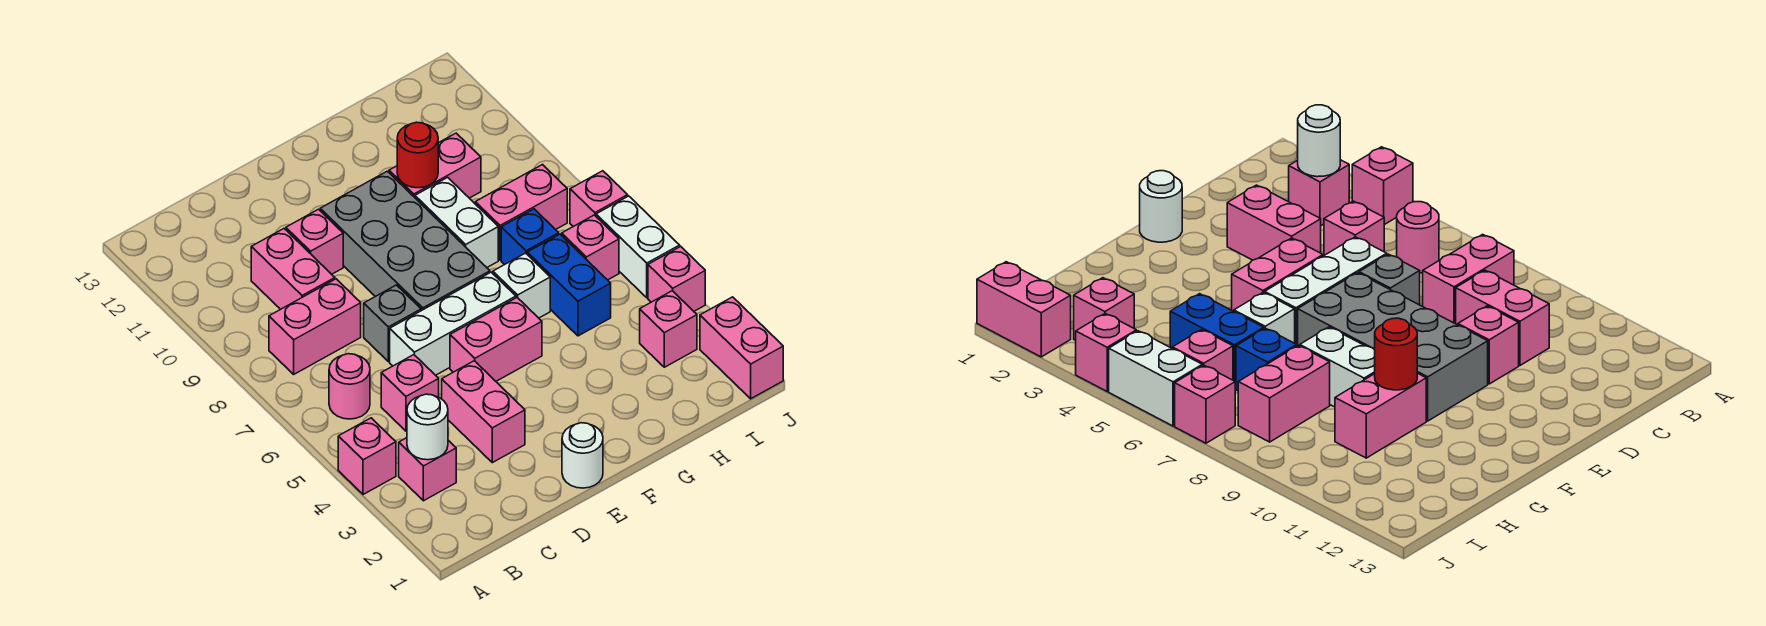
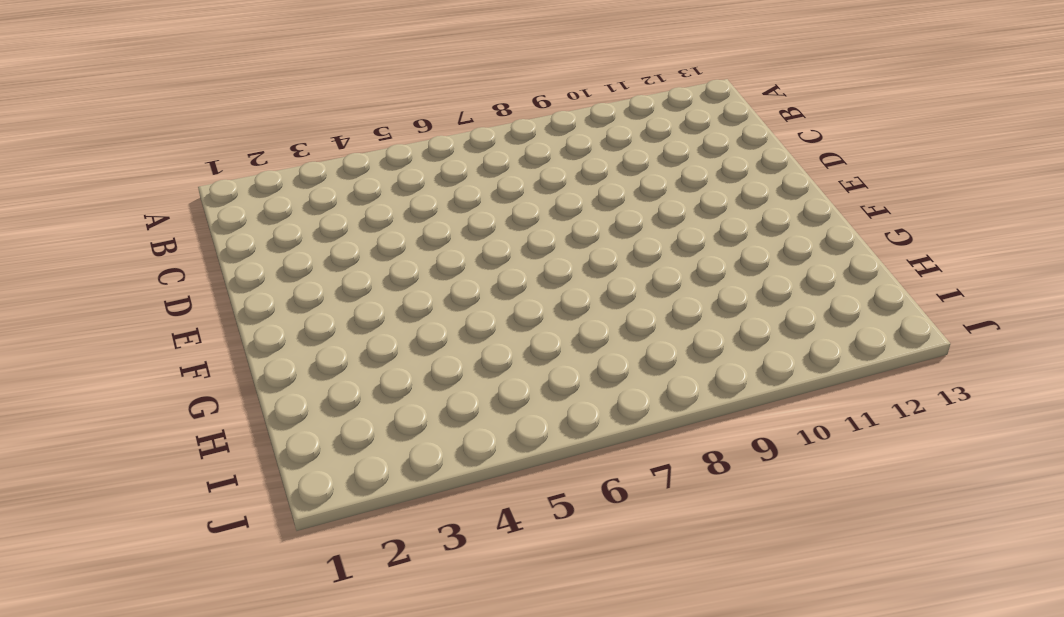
none -> pink brick A4 level 1
none -> pink brick B3 level 1
none -> pink round brick B6 level 1

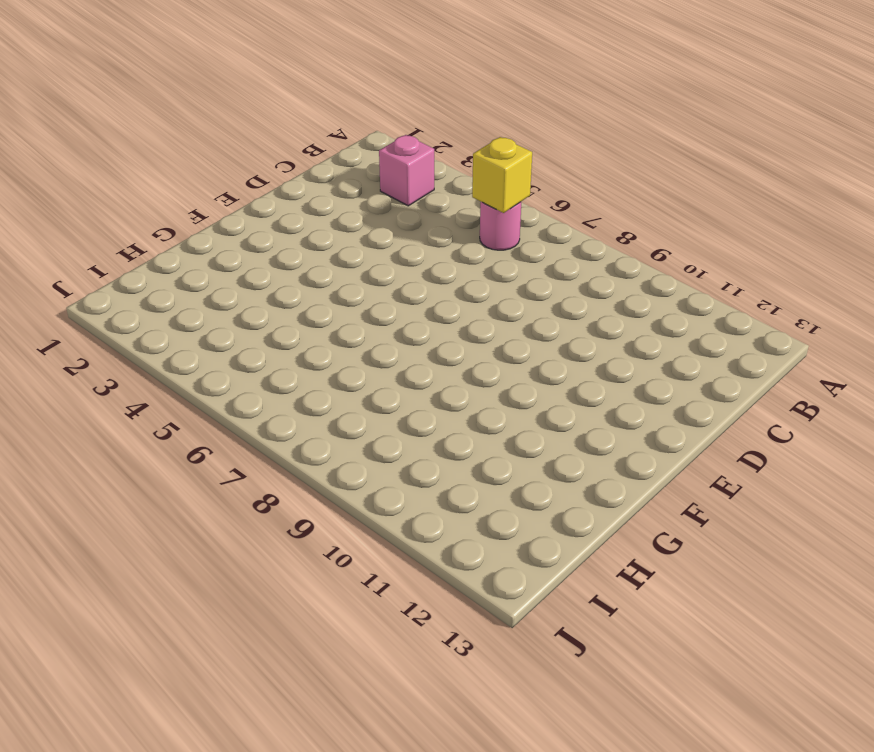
yellow brick B6 level 2 -> none
none -> pink brick A4 level 1
none -> pink brick B8:C8 level 1
none -> pink brick C5 level 1

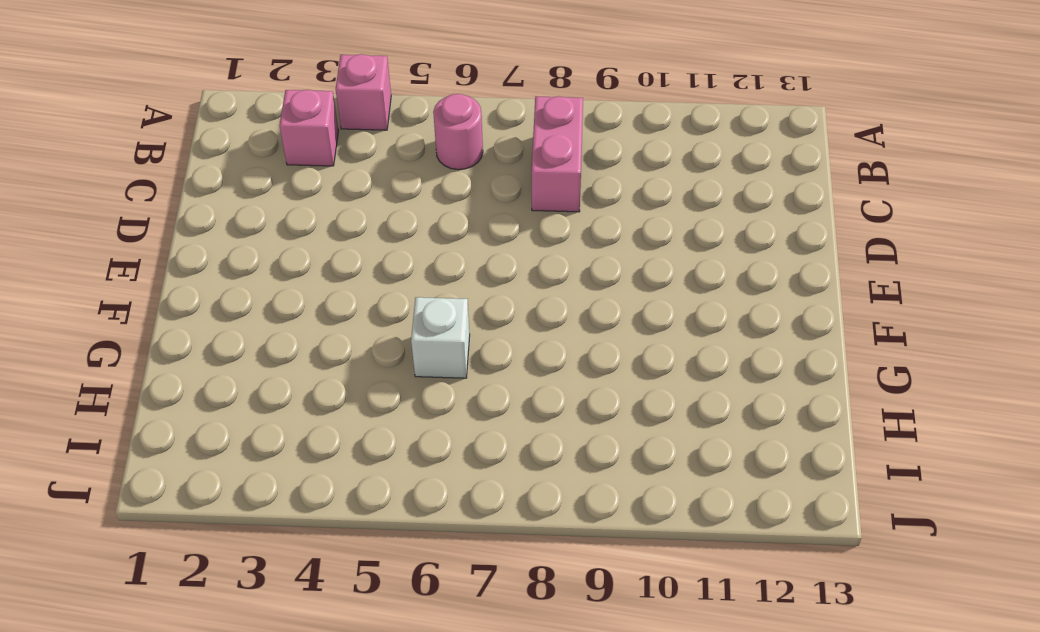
none -> pink brick C5 level 1
none -> pink brick C9:C10 level 1
none -> pink brick D3:D4 level 1

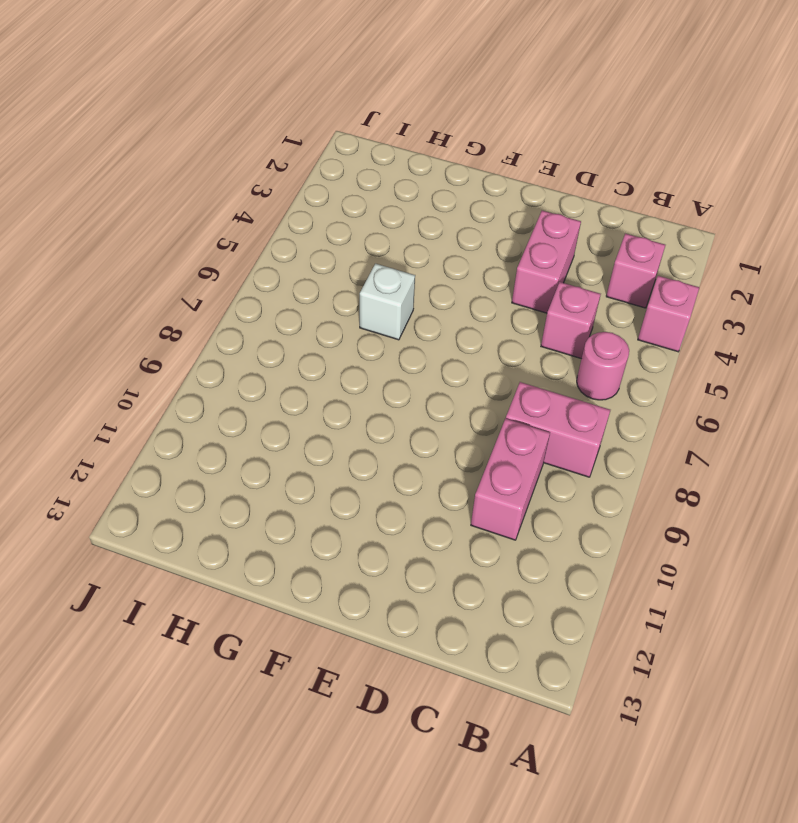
none -> white brick D6:F6 level 1
none -> grey brick D7 level 1
none -> pink brick D10 level 1

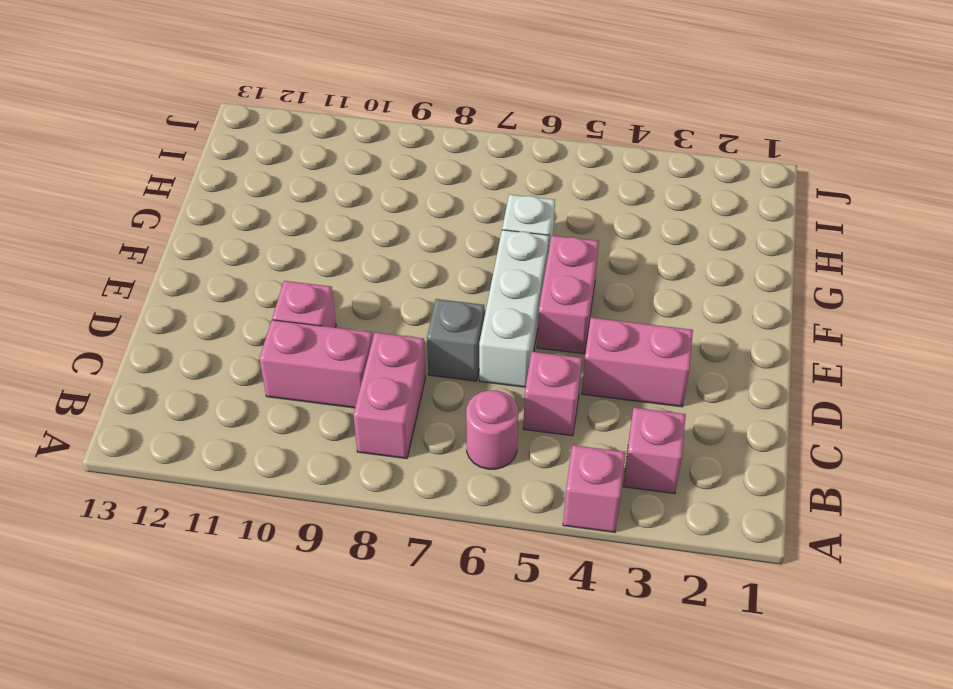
none -> white round brick E1 level 1
none -> grey brick E7:F10 level 1
none -> white brick G8:G9 level 1

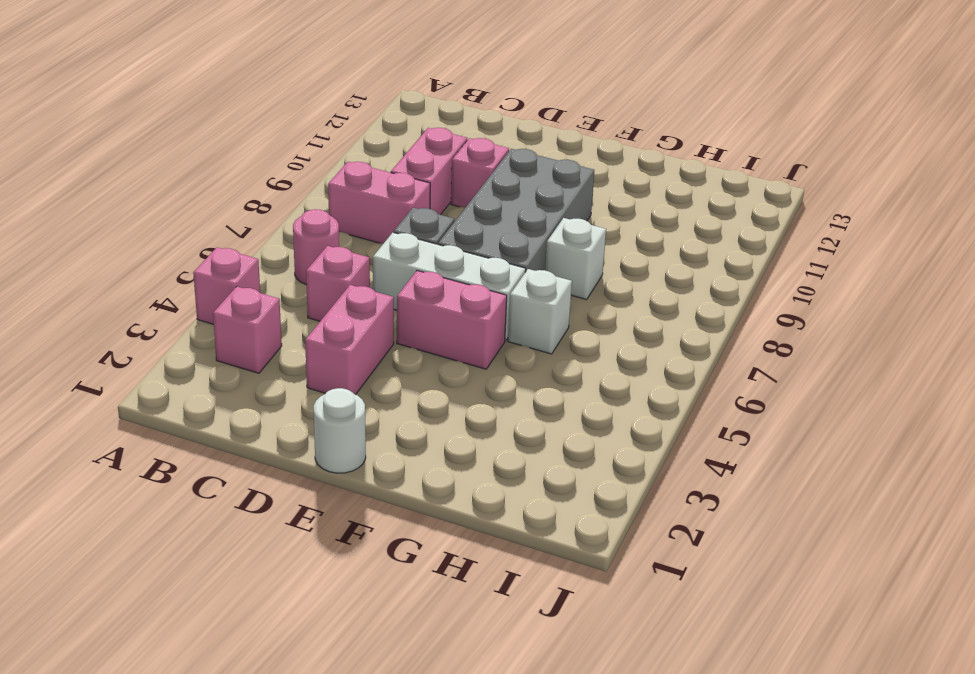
white brick G8 level 1 -> white brick G8:G9 level 1
none -> pink brick G10:H10 level 1
none -> blue brick H5:H6 level 1
none -> blue brick H7 level 1

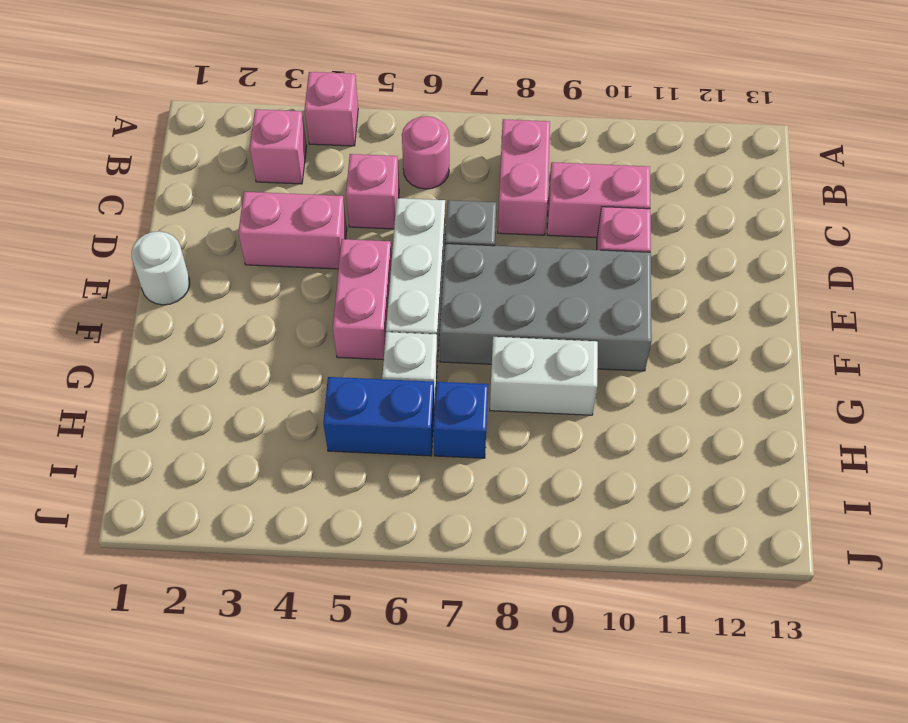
none -> pink brick G10:H10 level 1
none -> pink brick H8:I8 level 1
none -> pink brick I3 level 1

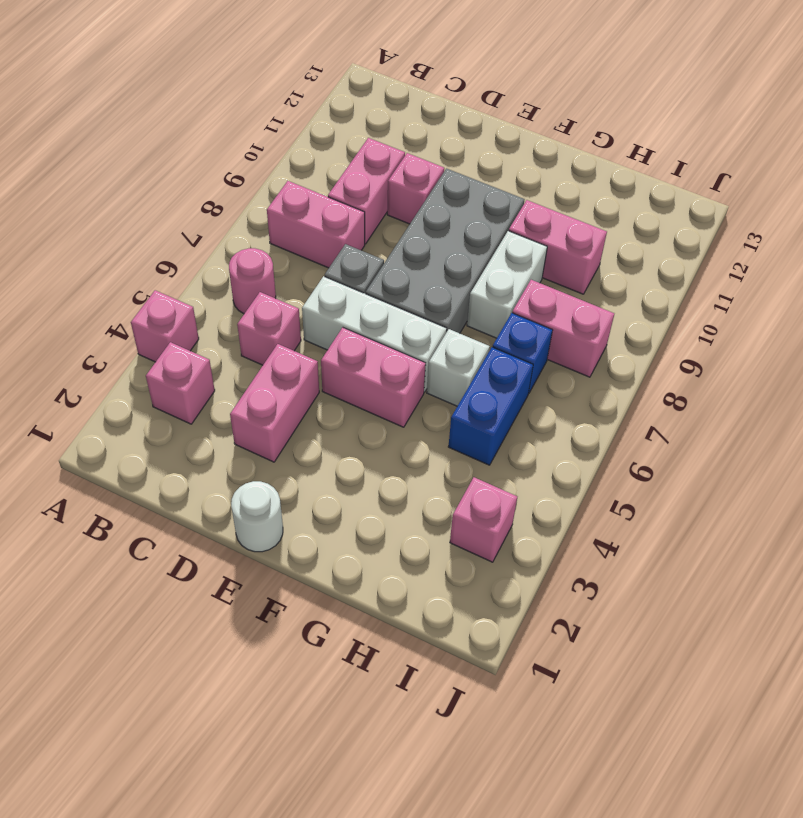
none -> pink brick I6 level 1
none -> pink brick J1:J2 level 1
none -> pink brick J4 level 1

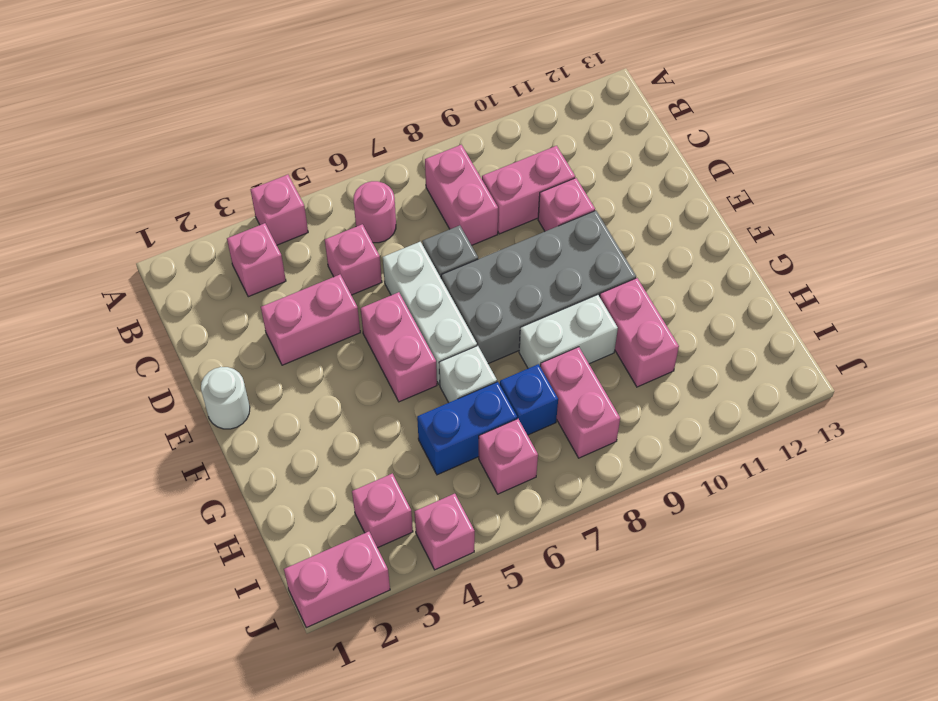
none -> white brick J5:J6 level 1
none -> pink brick J7 level 1
none -> white round brick B3 level 2

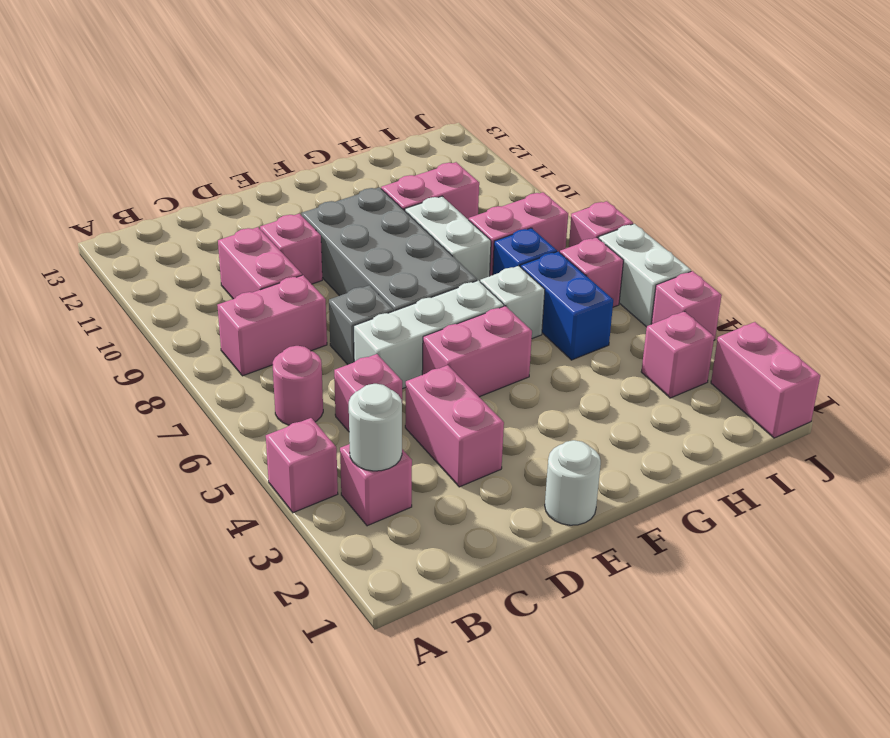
none -> red round brick G10 level 2

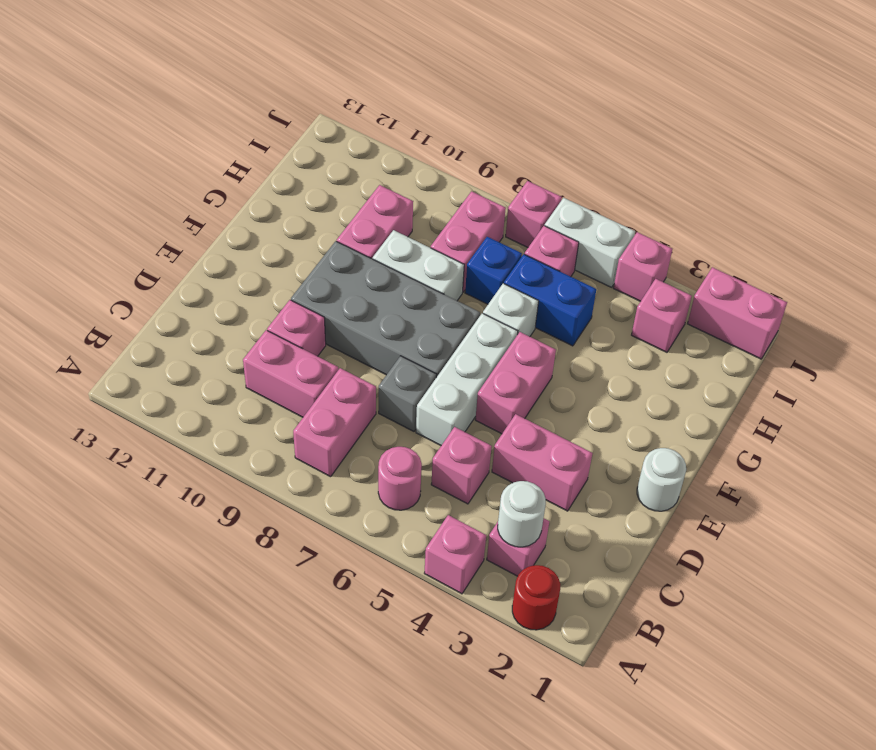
red round brick A2 level 1 -> red round brick G10 level 2

